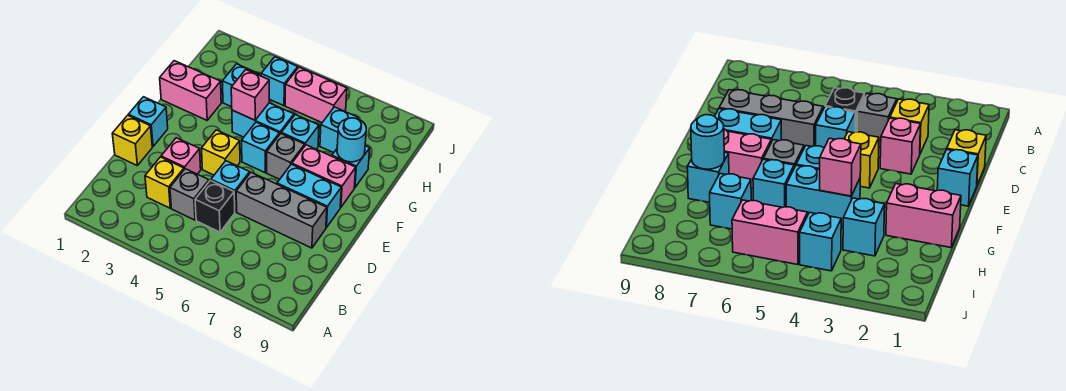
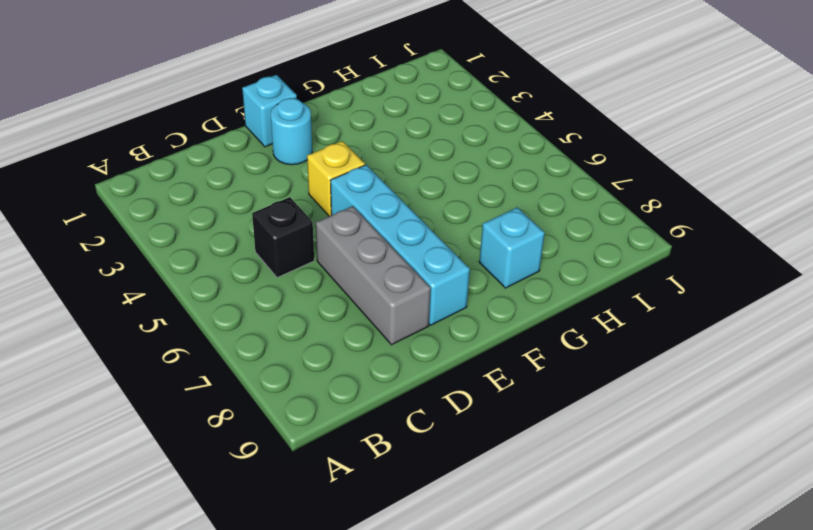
cyan round brick E2 level 1 -> cyan round brick G8 level 2
cyan brick E5:E8 level 1 -> cyan brick E7:E8 level 1
none -> yellow brick C3 level 1
none -> grey brick C4 level 1
none -> yellow brick D1 level 1

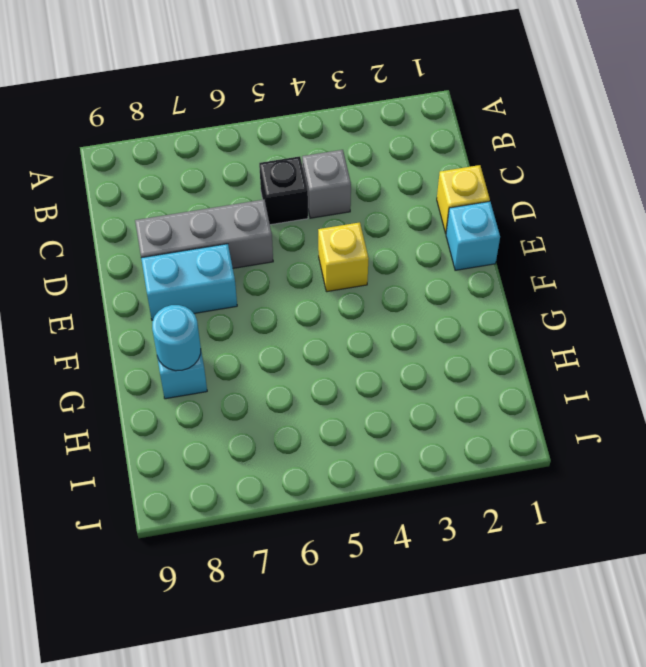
none -> yellow brick C3 level 1
none -> pink brick D3 level 1
none -> cyan brick D5 level 1

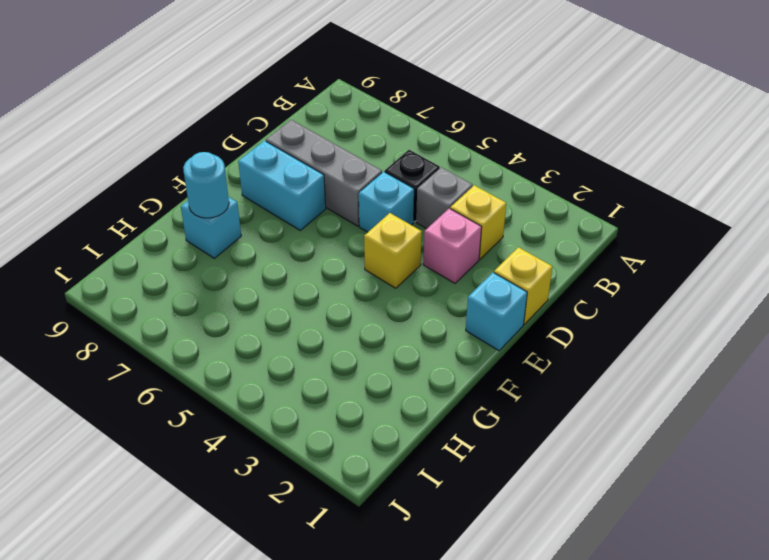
none -> cyan brick F5 level 1
none -> grey brick F6 level 1
none -> pink brick F7:F8 level 1

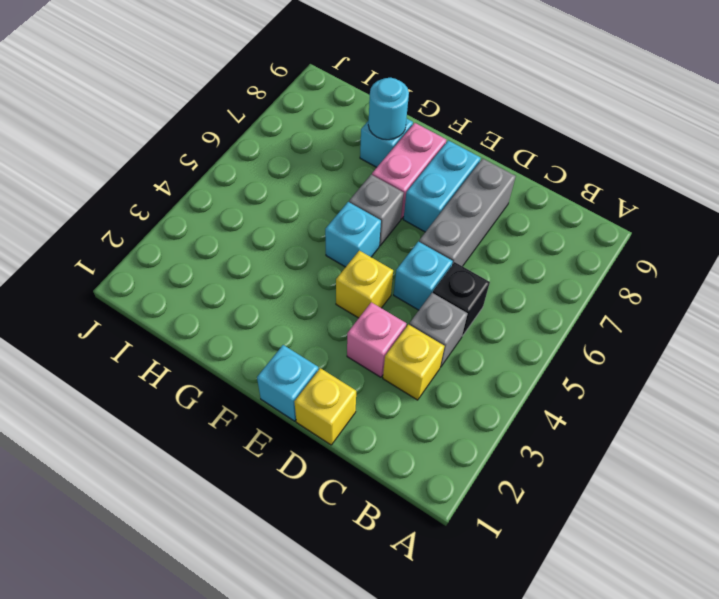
none -> pink brick G1:G2 level 1
none -> cyan brick G4:G5 level 1
none -> cyan brick G6 level 1

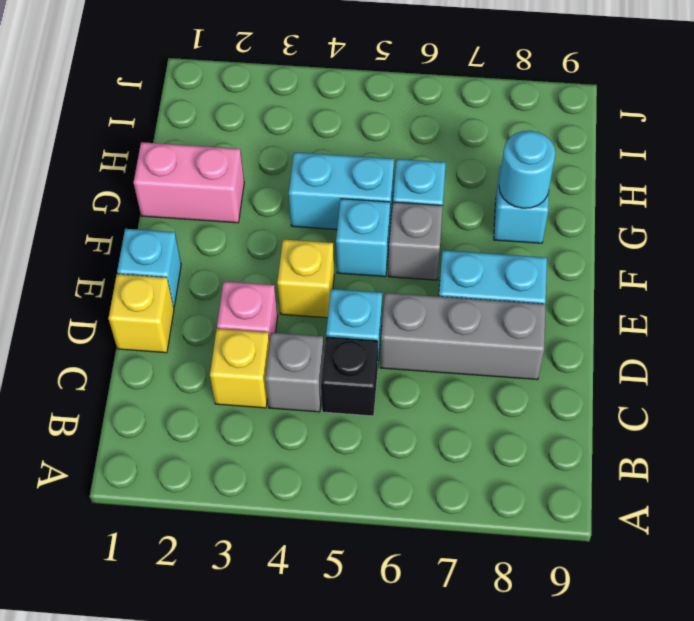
none -> pink brick F7:F8 level 1
none -> cyan brick H3 level 1
none -> cyan brick H7 level 1

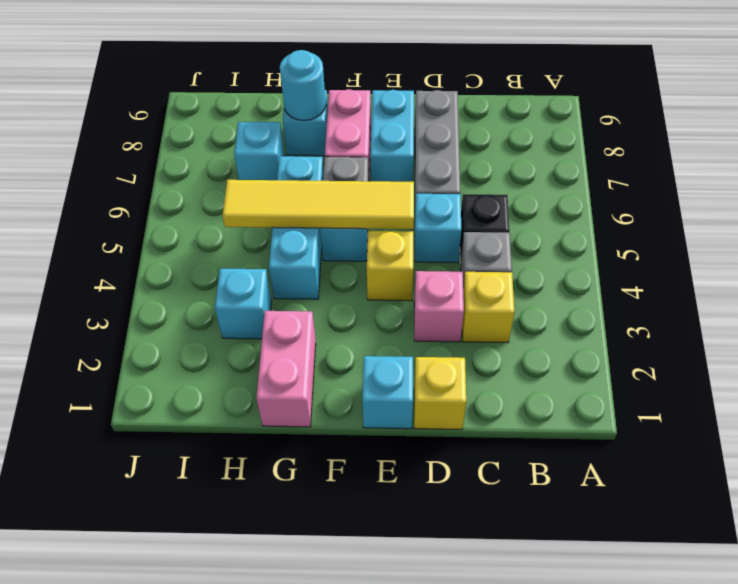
yellow tile E5:H5 level 2 -> none
none -> cyan brick I4 level 1
none -> pink brick I5:I6 level 1
none -> pink brick G4 level 2

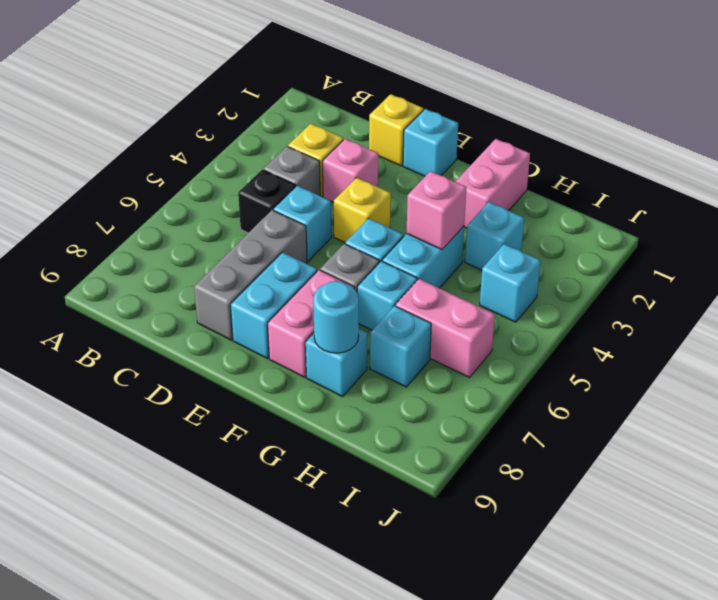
pink brick H6:I6 level 1 -> pink brick I5:I6 level 1

